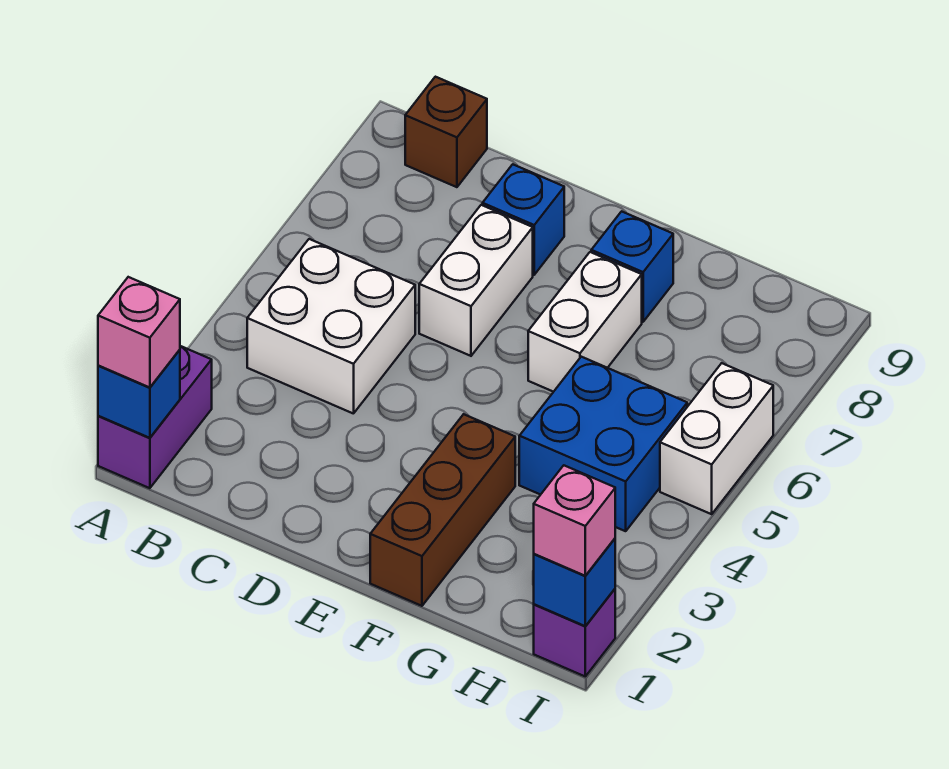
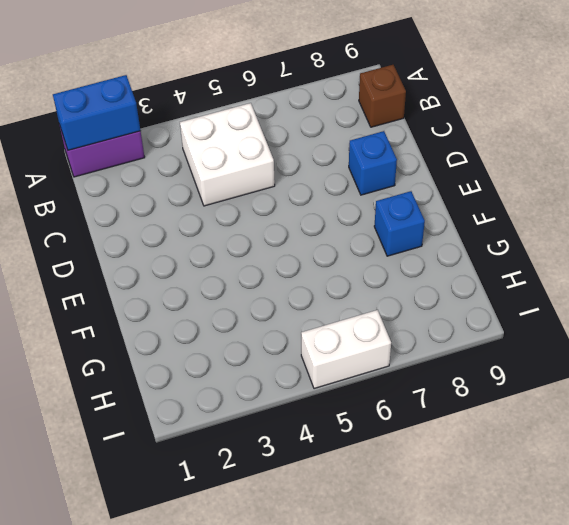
blue brick A1:A2 level 2 -> blue brick A1 level 2
none -> white brick D6:D7 level 1
none -> brown brick F1:F3 level 1
none -> white brick F6:F7 level 1

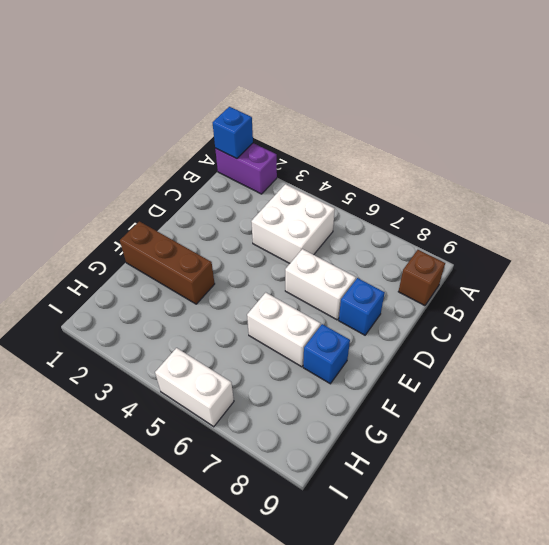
none -> blue brick G4:H5 level 1
none -> purple brick I1 level 1
none -> blue brick I1 level 2

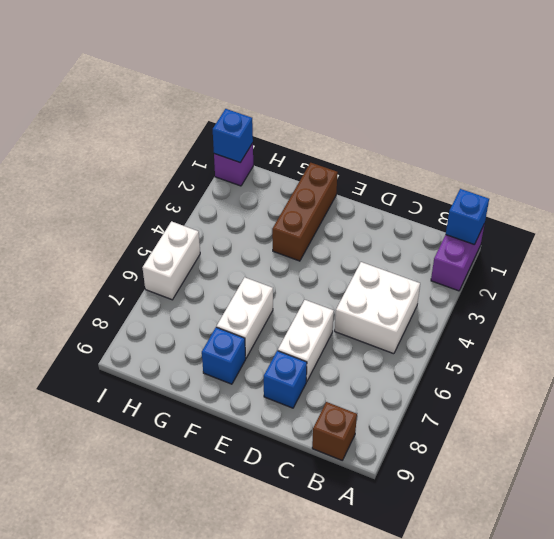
none -> blue brick G4:H5 level 1
none -> pink brick A1 level 3
none -> pink brick I1 level 3

